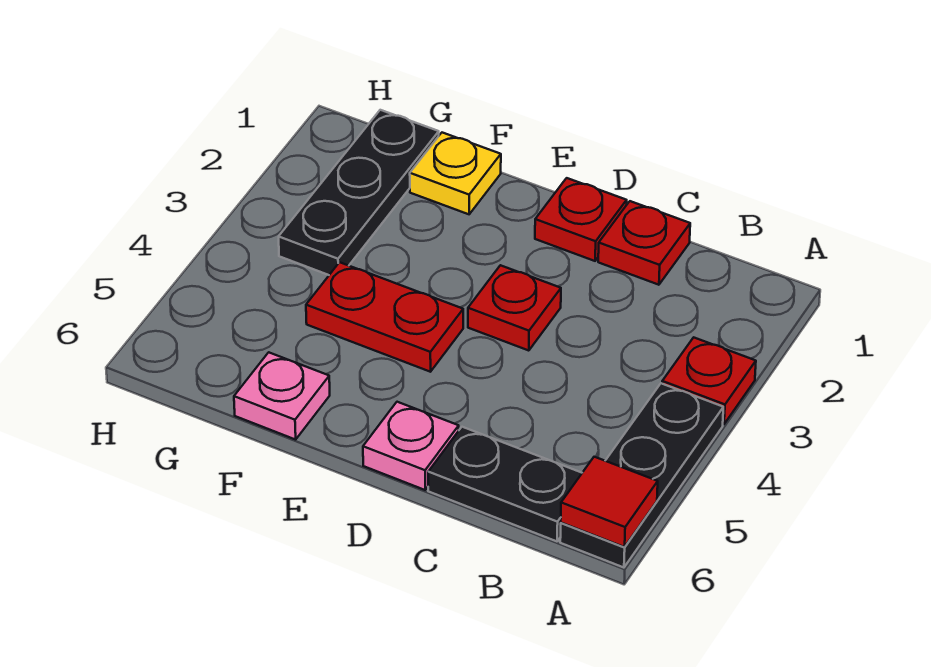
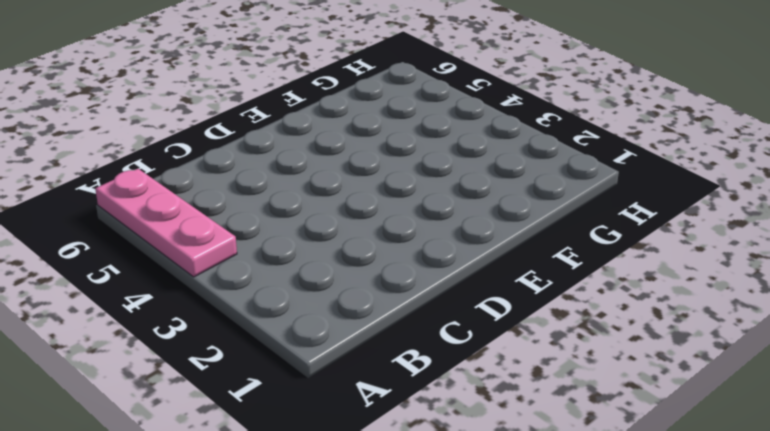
pink plate A4:A6 level 1 -> black plate A4:A6 level 1
none -> red plate A3 level 1
none -> black plate B6:C6 level 1
none -> red plate C1 level 1

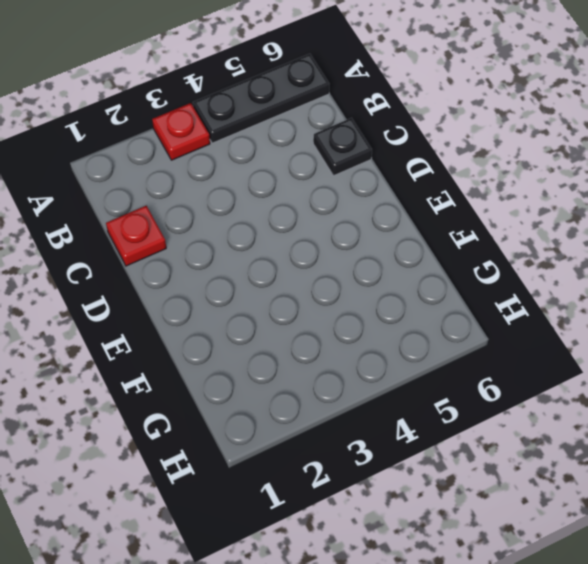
black plate C6 level 1 -> black plate B6:C6 level 1
none -> red plate D1 level 1
none -> red plate D3 level 1
none -> pink plate D6 level 1

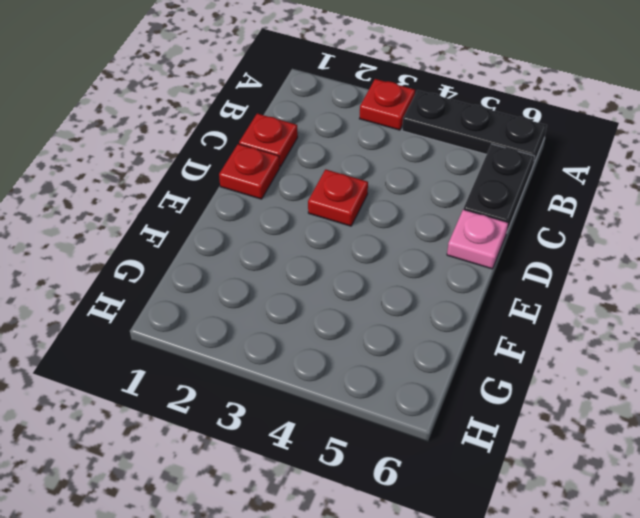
none -> red plate E4:F4 level 1
none -> yellow plate F1 level 1
none -> pink plate F6 level 1

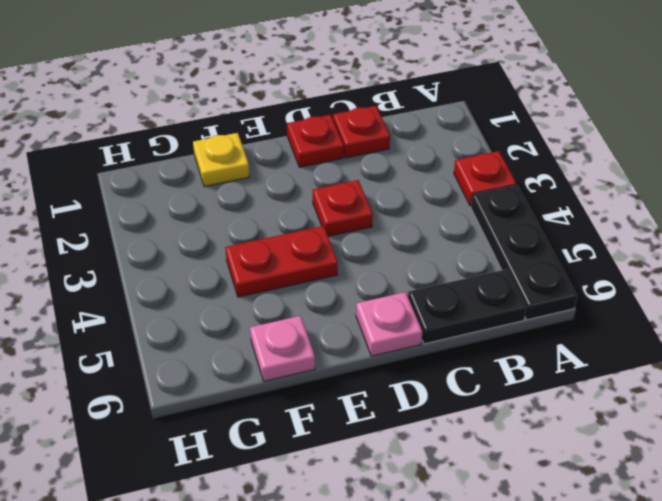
none -> black plate G1:G3 level 1
none -> red tile A6 level 2

